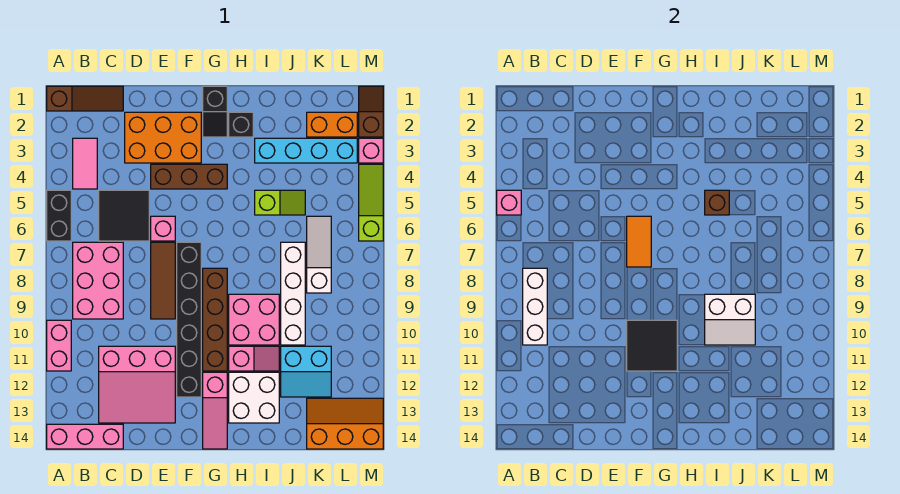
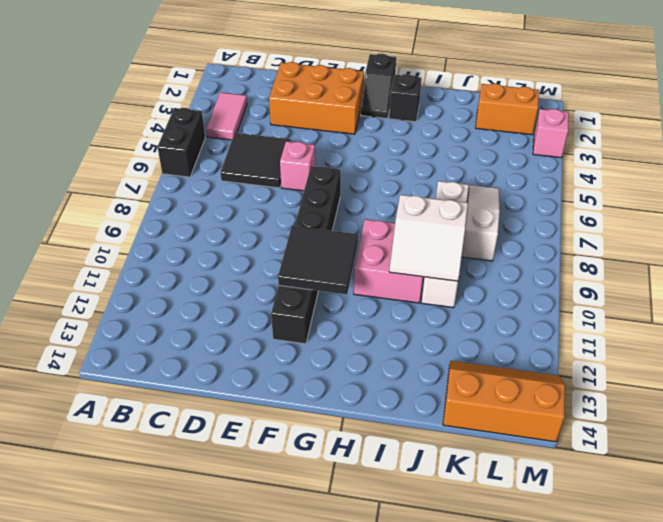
none -> brown slope A1:C1 level 1 top A
none -> pink brick A10:A11 level 1
none -> pink brick A14:C14 level 1
none -> pink brick B7:C9 level 1

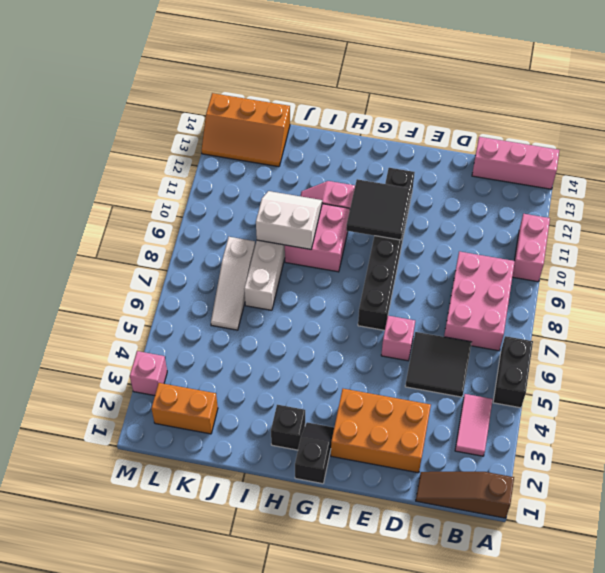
none -> pink slope C11:E13 level 1 top 11
none -> brown brick E4:G4 level 1
none -> brown tile E7:E9 level 1
none -> brown brick G8:G11 level 1

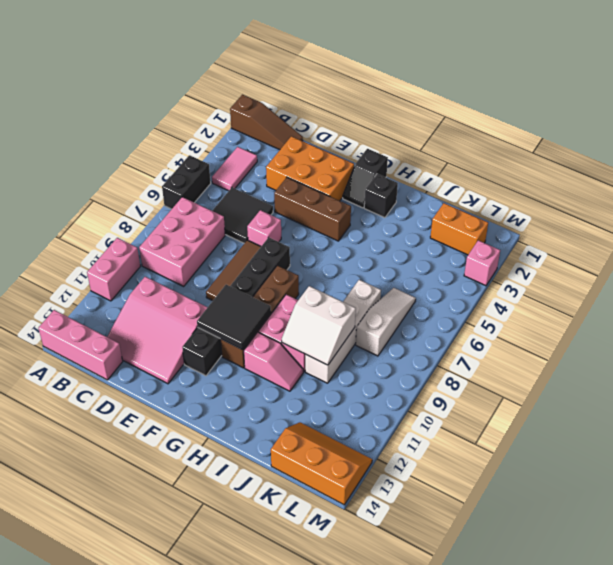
none -> pink slope G12:G14 level 1 top 12
none -> white brick H12:I13 level 1
none -> cyan brick I3:L3 level 1
none -> lime slope I5:J5 level 1 top I

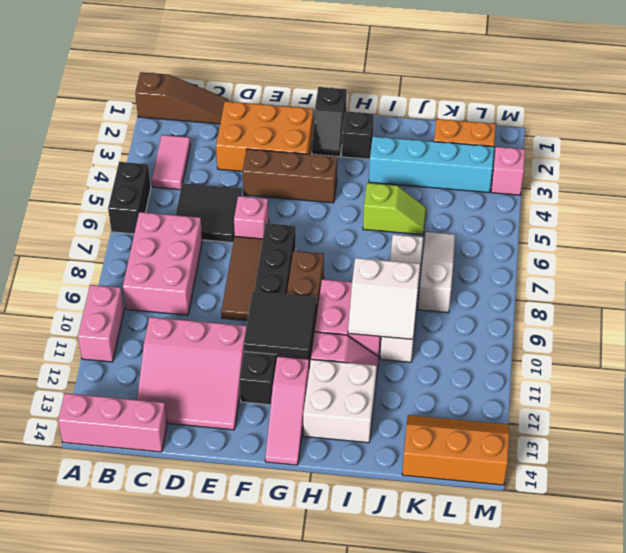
none -> cyan slope J11:K12 level 1 top 11
none -> brown slope M1:M2 level 1 top 2
none -> lime slope M4:M6 level 1 top 6
none -> pink brick A5 level 2

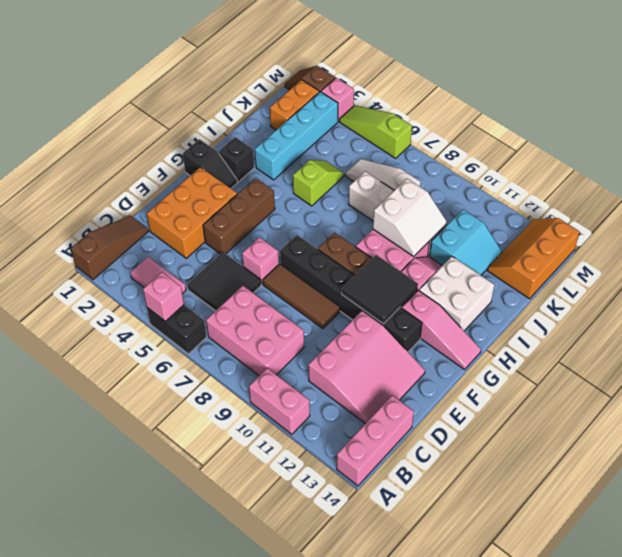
none -> white brick B8:B10 level 2
none -> orange tile F6:F7 level 2
none -> brown brick I5 level 2

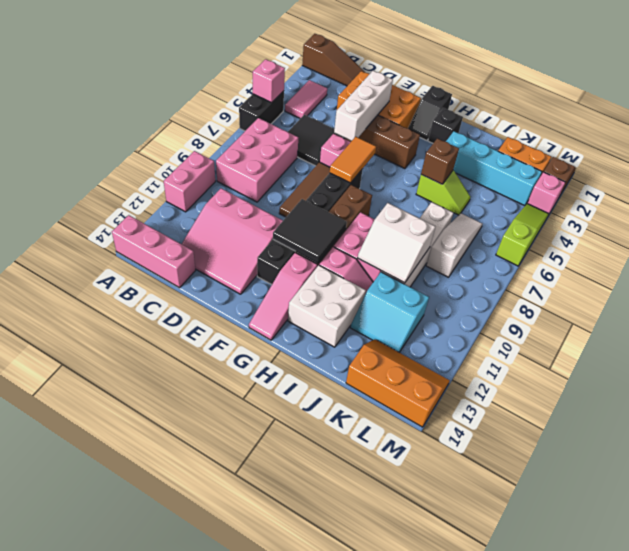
white brick E3:E5 level 2 -> white brick B8:B10 level 2

